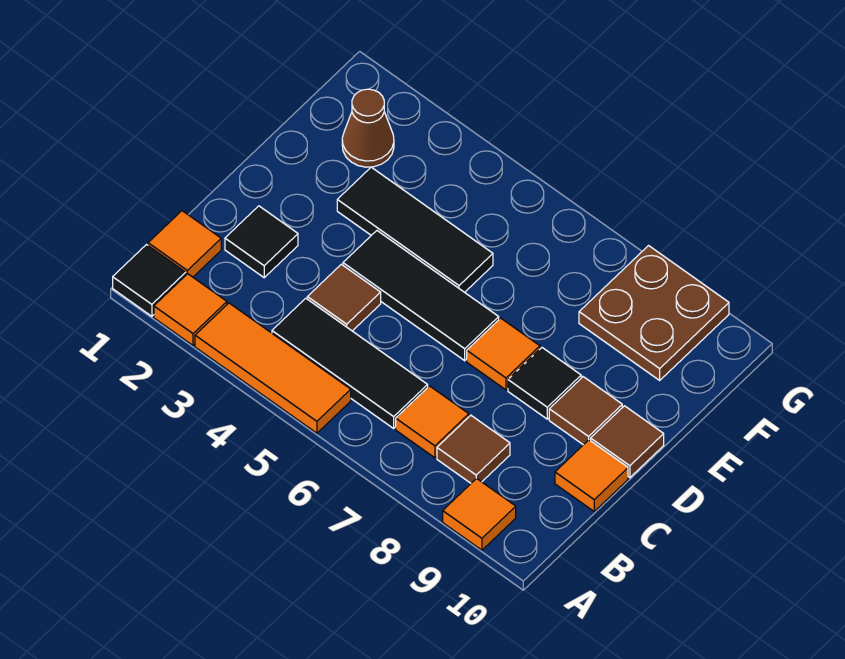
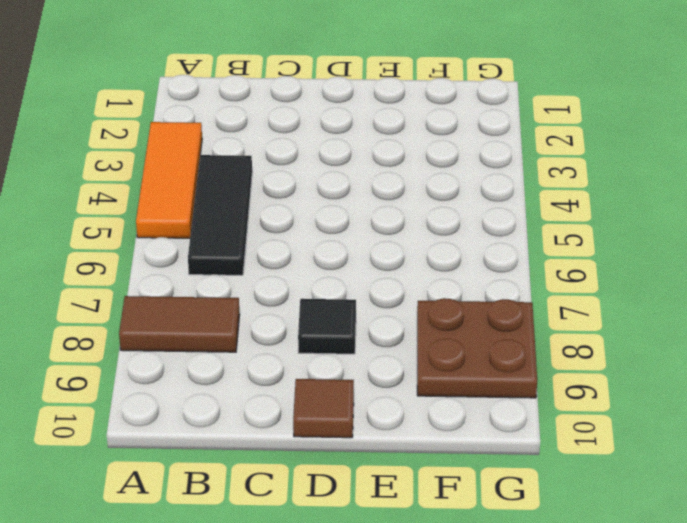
brown tile A8:B8 level 1 -> brown tile B8 level 1
none -> black tile A1 level 1
none -> orange tile A2 level 1
none -> orange tile A9 level 1

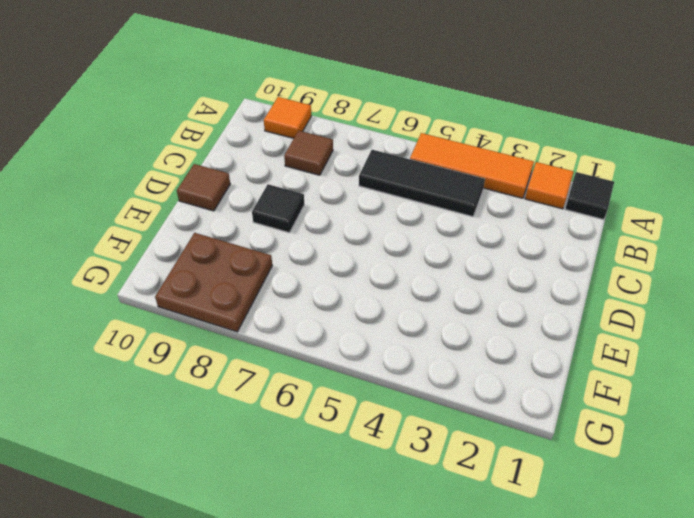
none -> orange tile B1 level 1
none -> orange tile B7 level 1
none -> black tile C2 level 1

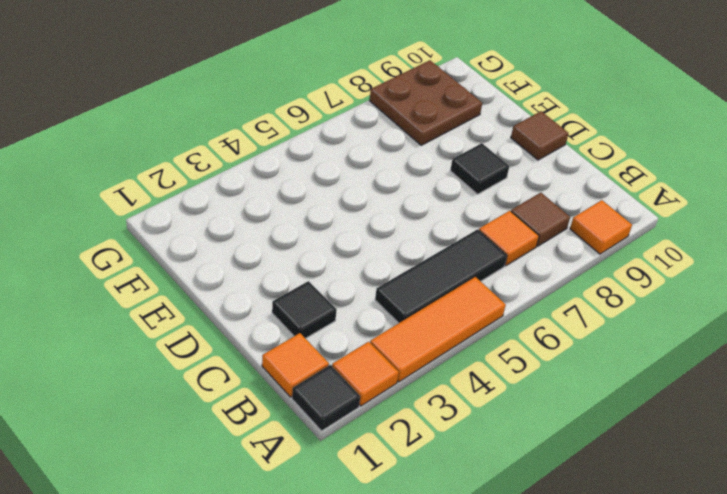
none -> brown tile C4 level 1
none -> orange tile C10 level 1
none -> black tile D4:D6 level 1

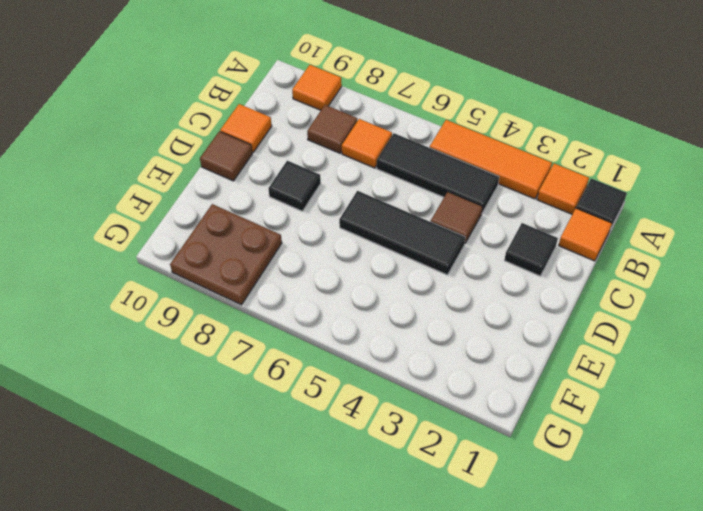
none -> orange tile D7 level 1
none -> brown tile D9 level 1
none -> black tile E3:E5 level 1

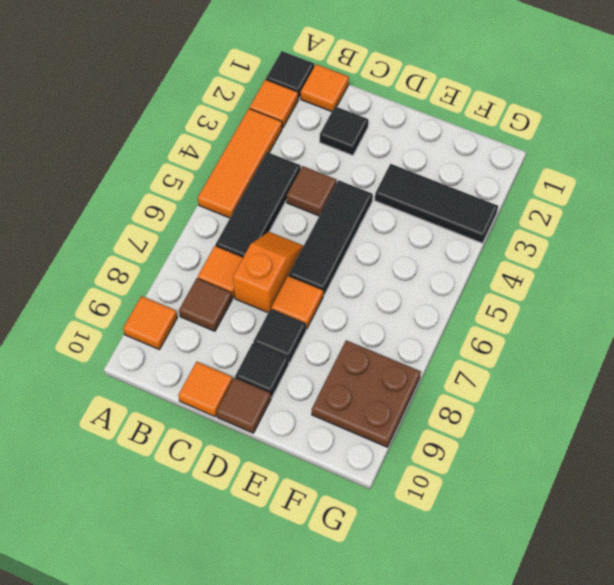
orange slope C6:C7 level 1 top 7 -> none
black tile D9 level 1 -> brown tile D9 level 1
black tile E3:G3 level 1 -> black tile E3:E5 level 1
none -> brown cone F2 level 1

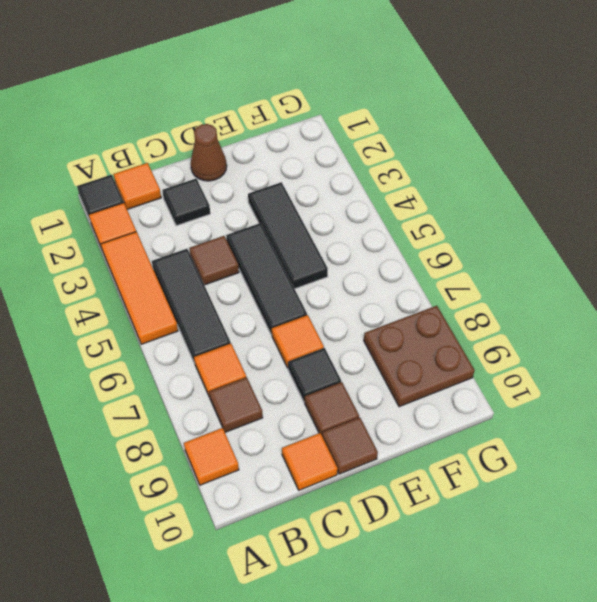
brown cone D1 level 1 -> brown cone F2 level 1

